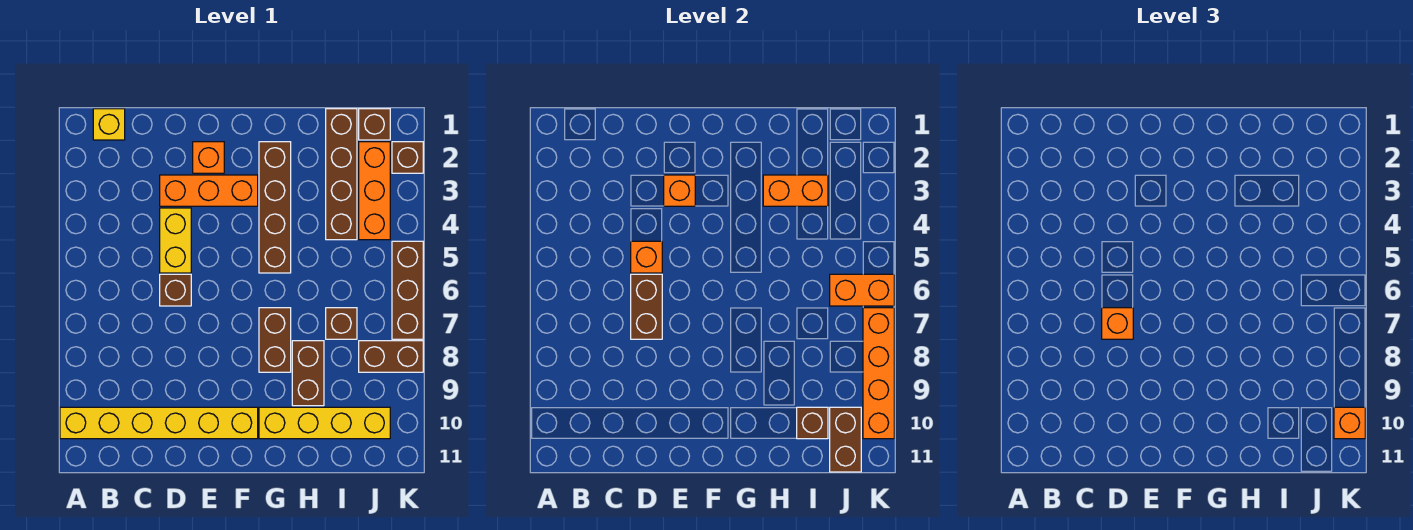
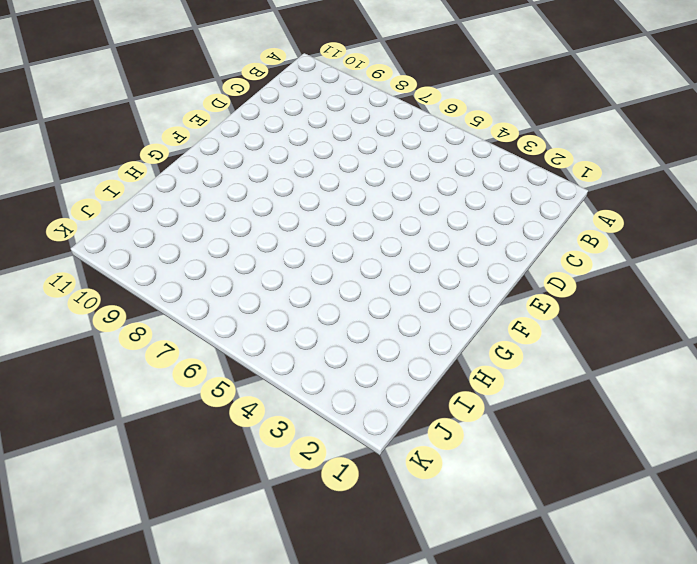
none -> yellow brick A10:F10 level 1
none -> yellow brick B1 level 1
none -> orange brick D3:F3 level 1

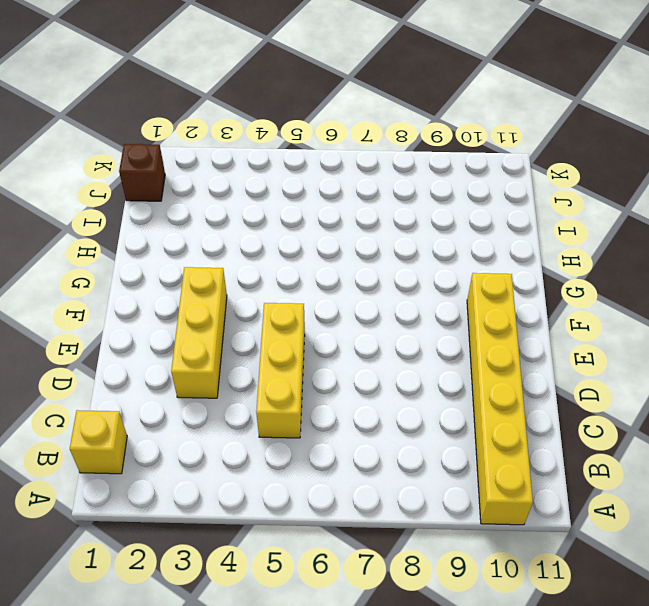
yellow brick C5:E5 level 1 -> yellow brick D4:D5 level 1
yellow brick D3:F3 level 1 -> orange brick D3:F3 level 1
none -> brown brick D6 level 1
none -> orange brick E2 level 1
none -> brown brick G2:G5 level 1

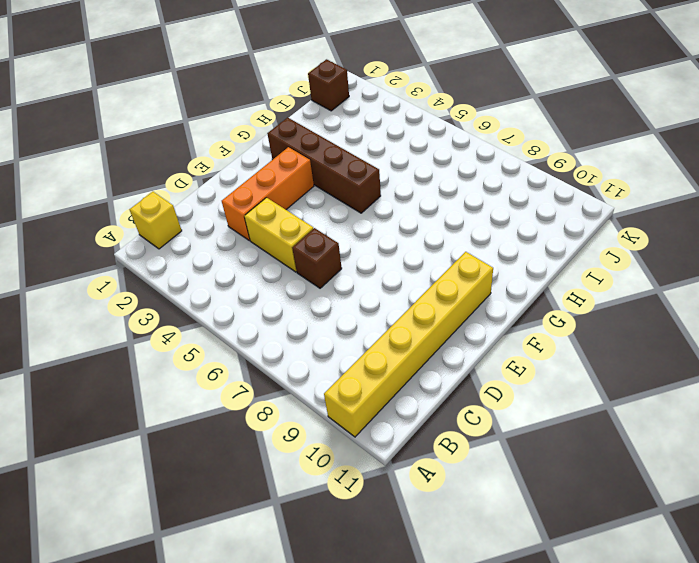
none -> orange brick E2 level 1
none -> brown brick G7:G8 level 1
none -> yellow brick G10:J10 level 1

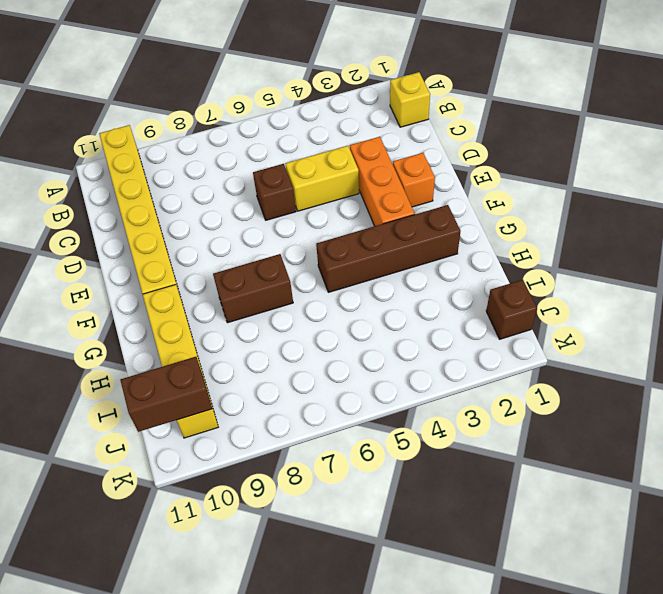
none -> brown brick H8:H9 level 1
none -> brown brick I1:I4 level 1
none -> brown brick I7 level 1

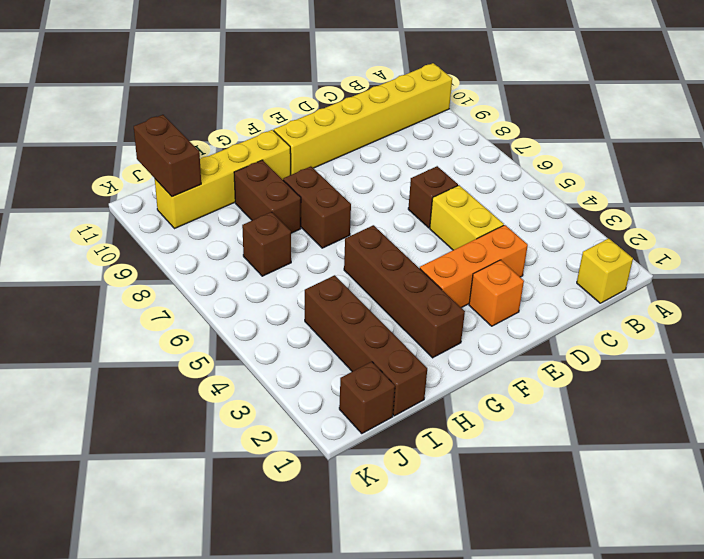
none -> orange brick J2:J4 level 1
none -> brown brick J8:K8 level 1
none -> brown brick K2 level 1

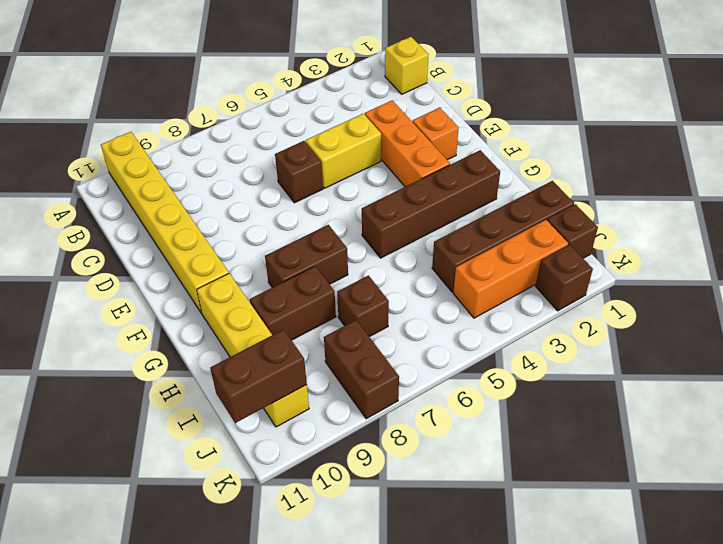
none -> brown brick K5:K7 level 1
none -> orange brick D5 level 2
none -> brown brick D6:D7 level 2

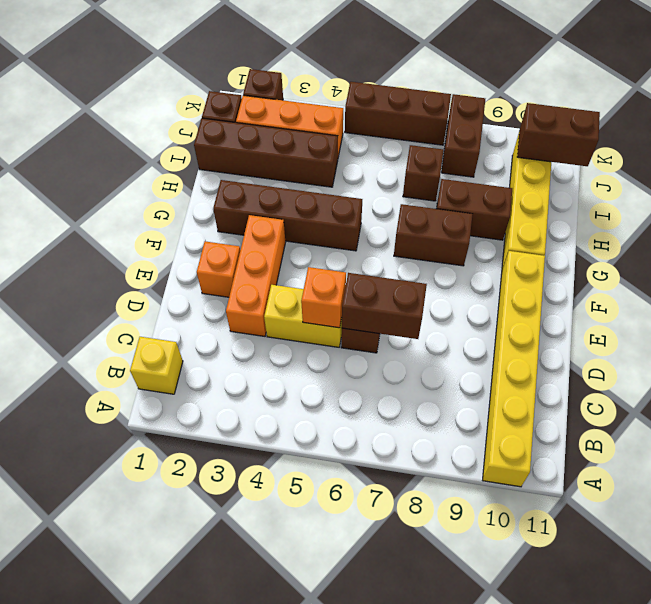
none -> orange brick E3 level 2
none -> orange brick H3:I3 level 2
none -> brown brick I10 level 2

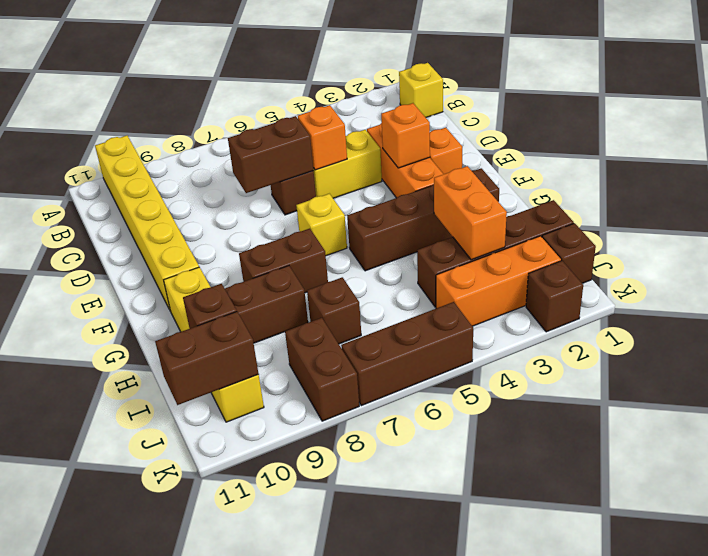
yellow brick F6 level 1 -> none
none -> orange brick J6:K6 level 2
none -> orange brick K7:K10 level 2
none -> orange brick D7 level 3

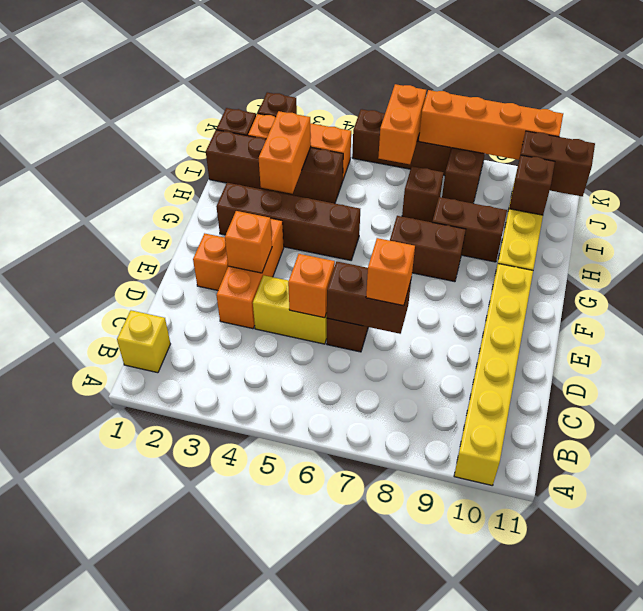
none -> orange brick K10 level 3

